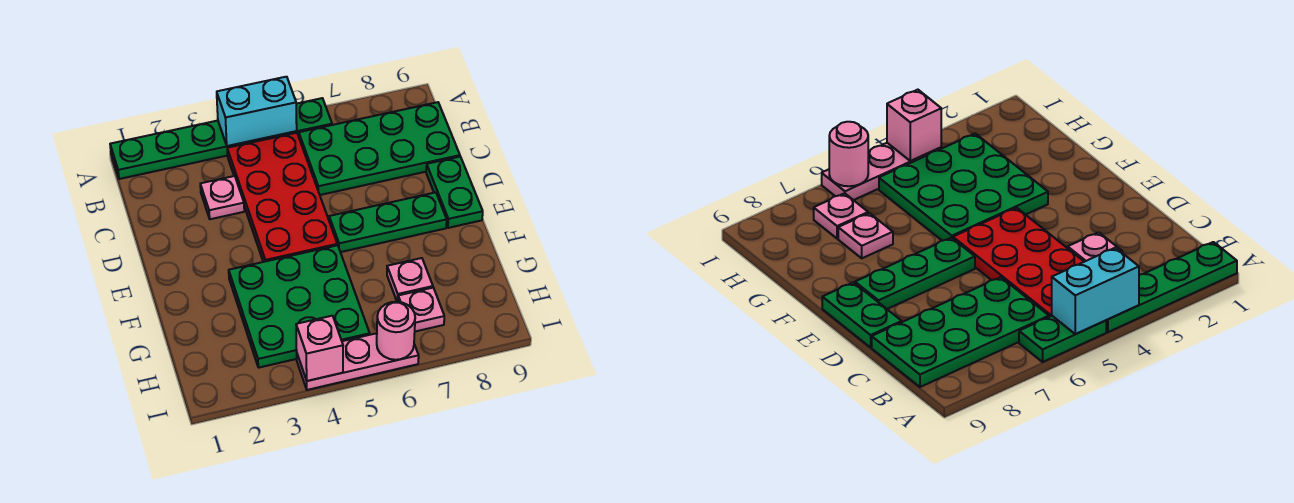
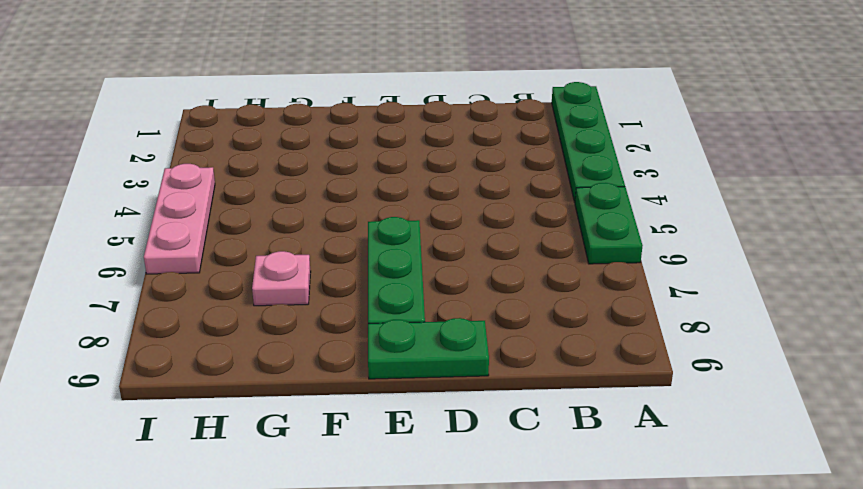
none -> red plate B4:E5 level 1
none -> green plate B6:C9 level 1
none -> pink plate C3 level 1

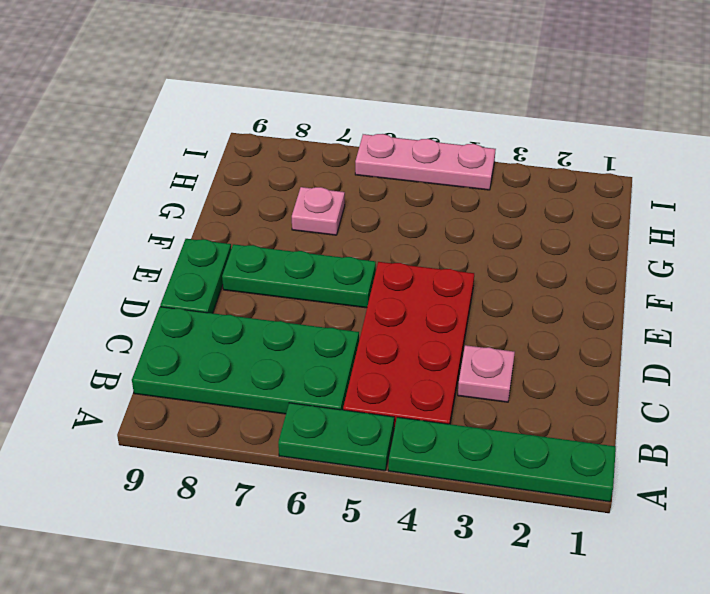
none -> green plate F3:H5 level 1
none -> pink plate H7 level 1
none -> cyan brick A4:A5 level 2

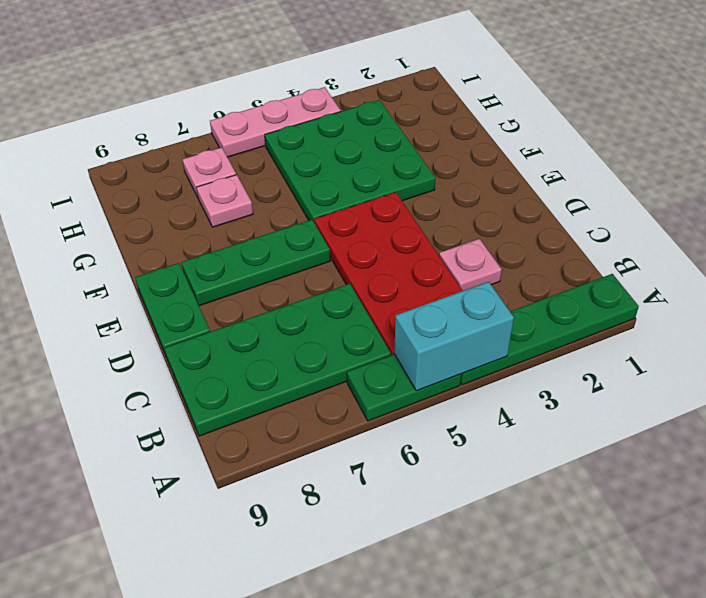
none -> pink brick I4 level 2
none -> pink round brick I6 level 2

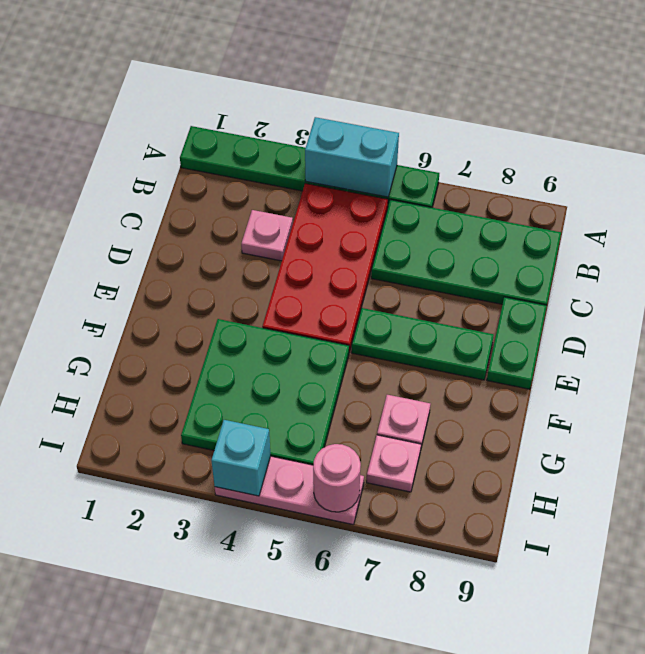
cyan brick I4 level 2 -> pink brick I4 level 2

